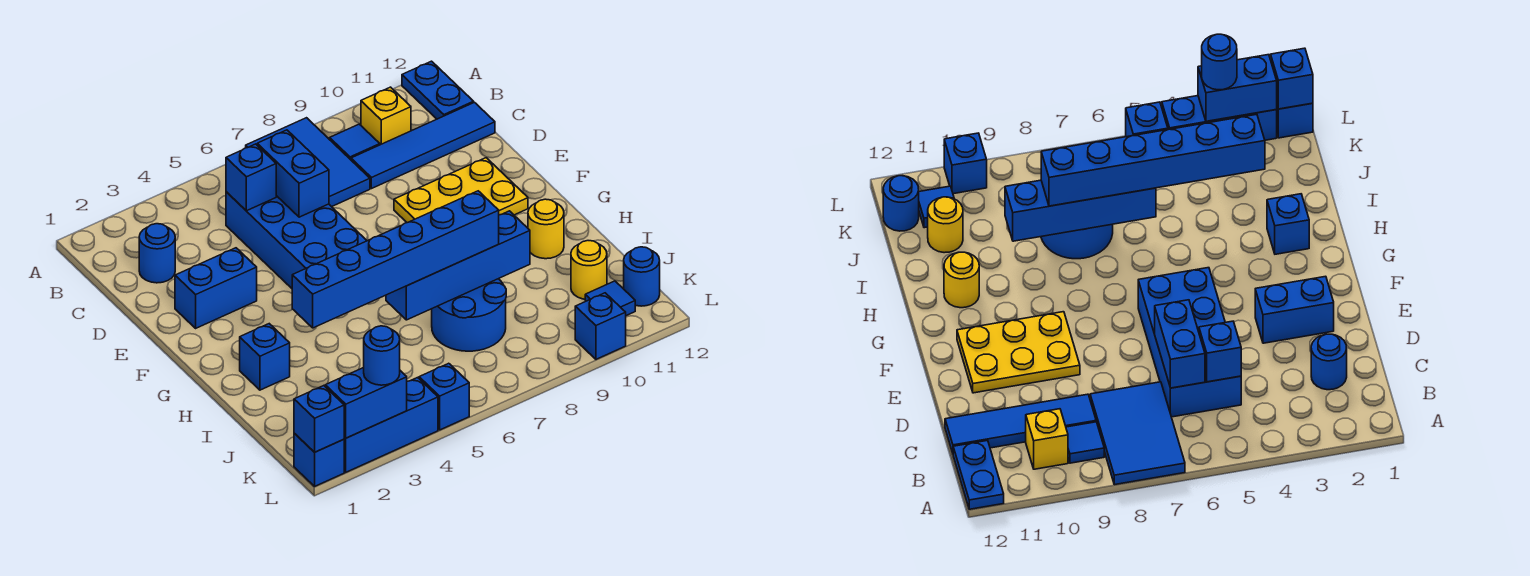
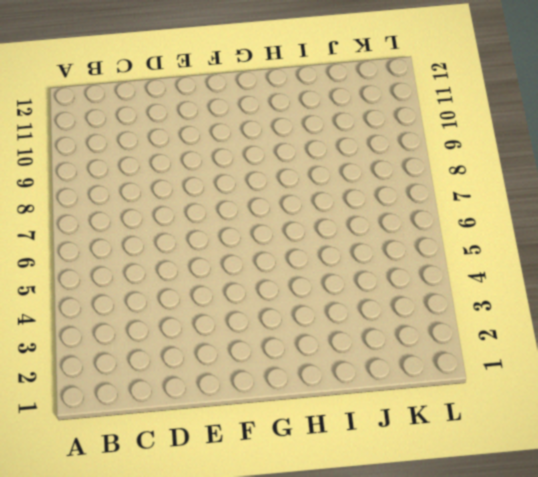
none -> blue tile A7:C8 level 1
none -> blue plate A12:B12 level 1
none -> blue tile B9 level 1

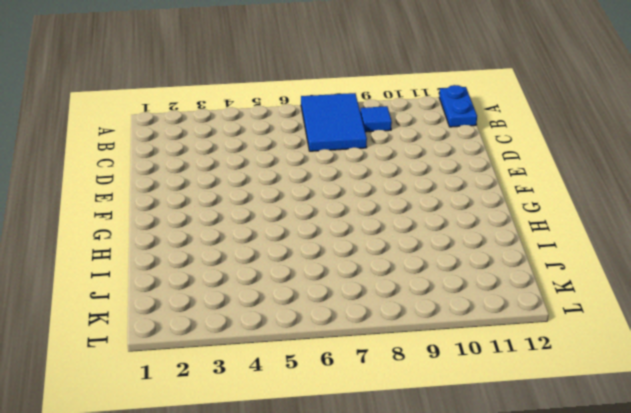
none -> yellow brick B10 level 1
none -> blue round brick C2 level 1
none -> blue brick C5:F6 level 1

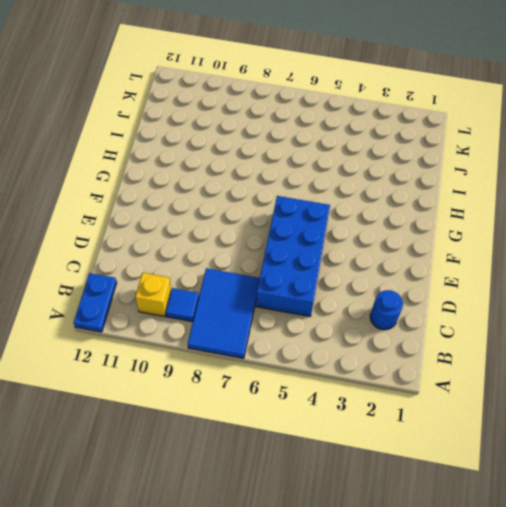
none -> blue tile C9:C12 level 1
none -> blue brick E2:E3 level 1
none -> yellow plate E9:F11 level 1

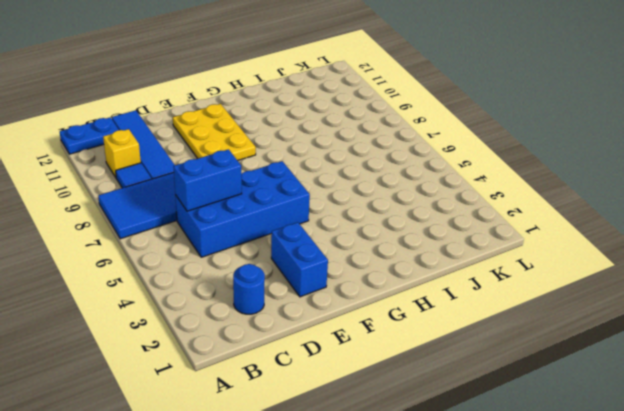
none -> blue brick H2 level 1
none -> yellow round brick H11 level 1
none -> blue round brick I7:J8 level 1

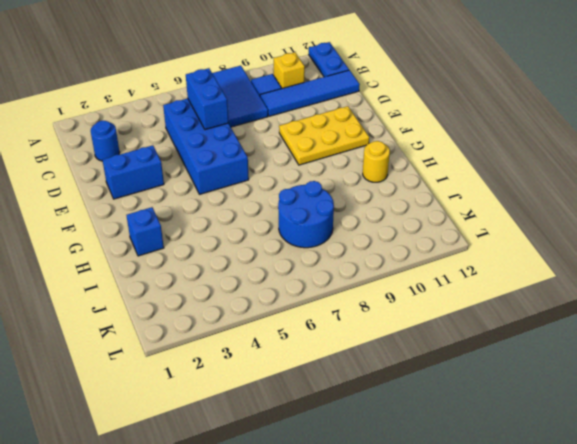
none -> yellow round brick J11 level 1
none -> blue tile K11 level 1
none -> blue round brick K12 level 1

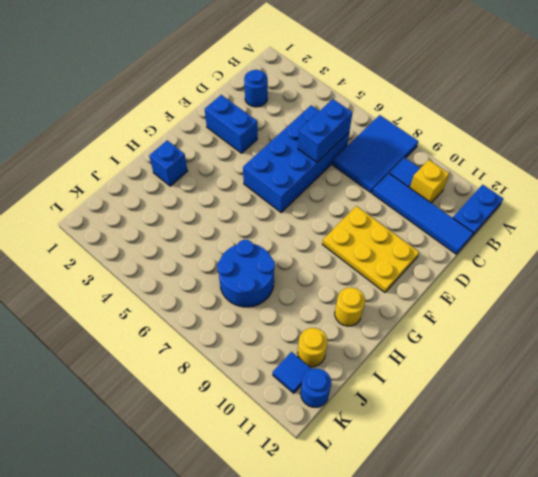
none -> blue brick L1 level 1
none -> blue brick L2:L4 level 1
none -> blue brick L5 level 1

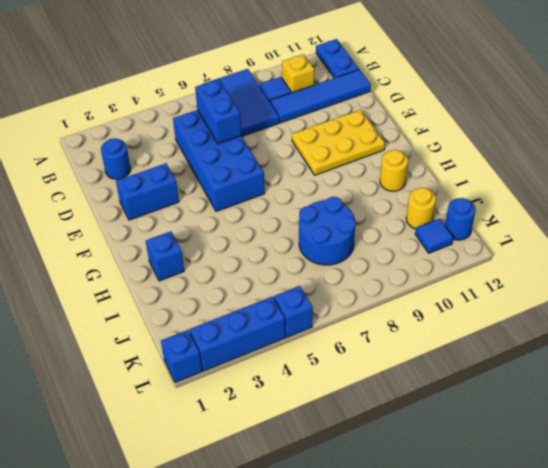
none -> blue brick L10 level 1
none -> blue brick C5 level 2
none -> blue brick I6:I9 level 2

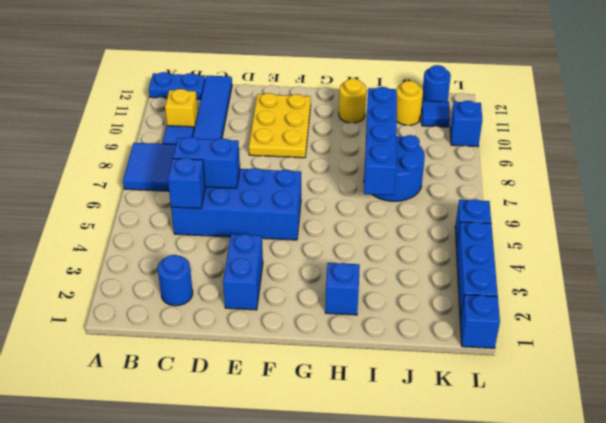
none -> blue brick L1 level 2
none -> blue brick L2:L3 level 2
none -> blue brick I3:I8 level 3

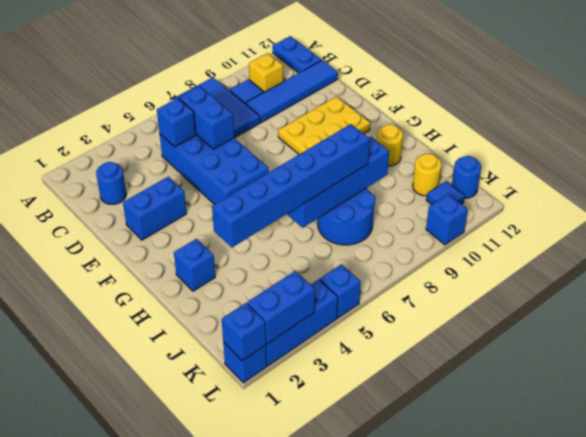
none -> blue round brick L3 level 3

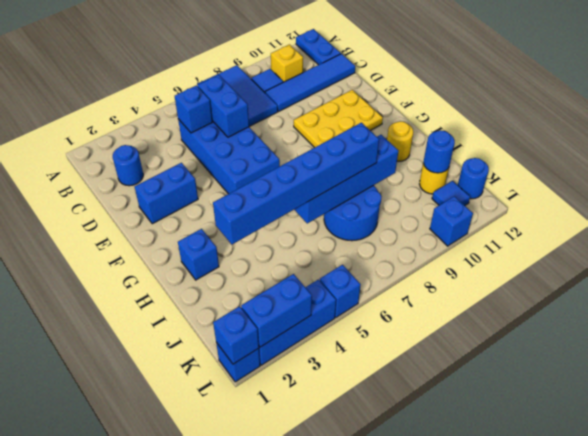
blue round brick J11 level 2 -> blue round brick L3 level 3

